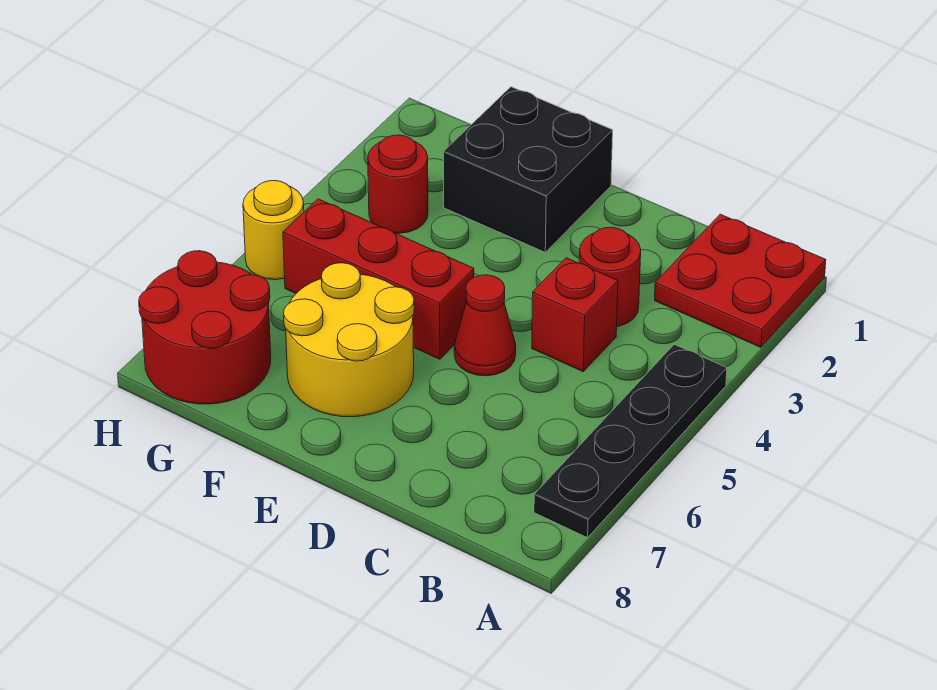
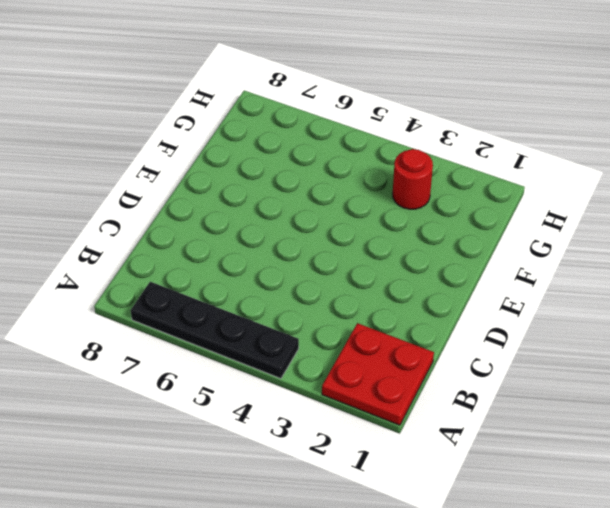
none -> red round brick C3 level 1
none -> red brick C4 level 1

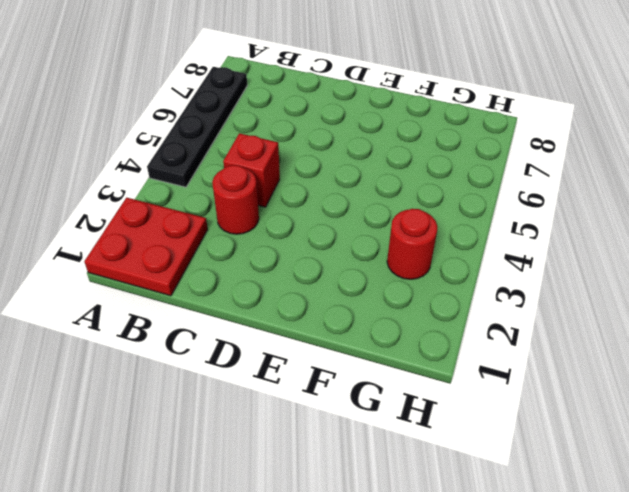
none -> red cone D5 level 1
none -> black brick E1:F2 level 1

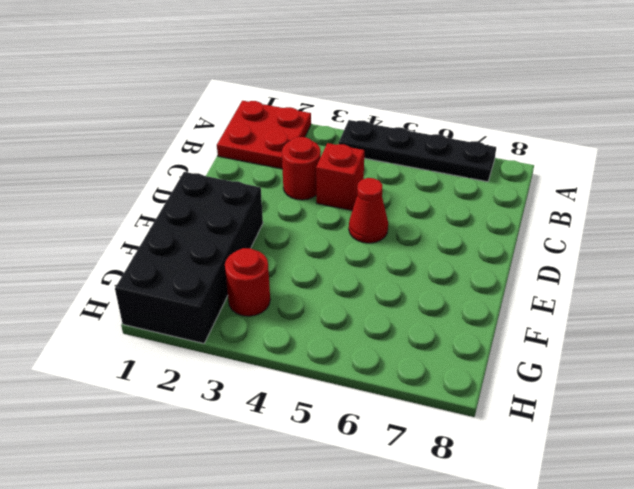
black brick E1:H2 level 1 -> black brick E1:F2 level 1
none -> red brick E5:G5 level 1
none -> yellow round brick E6:F7 level 1

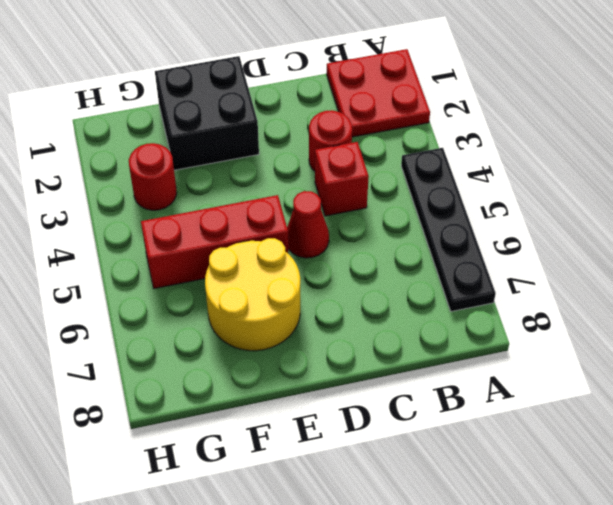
none -> red round brick G7:H8 level 1
none -> yellow round brick H5 level 1

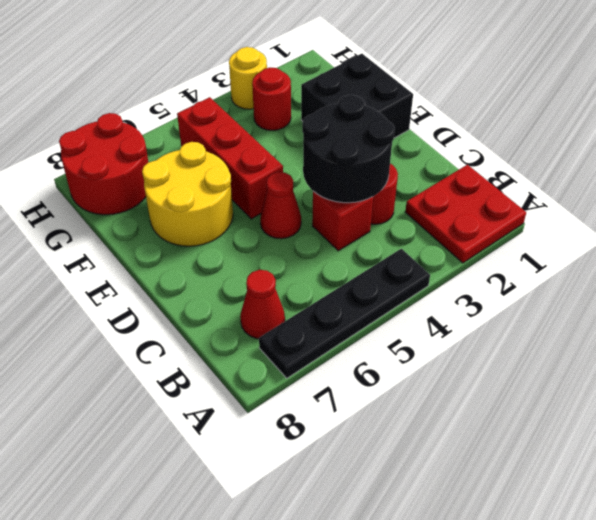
red cone B7 level 1 -> none
black round brick C3:D4 level 2 -> none
yellow round brick H3 level 1 -> yellow round brick H5 level 1

